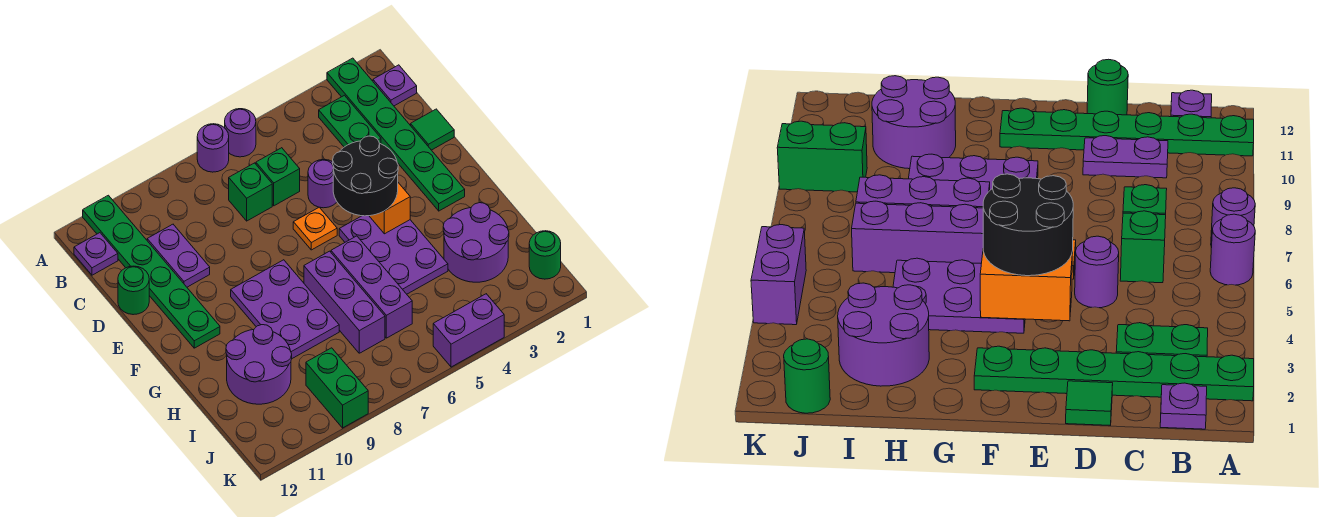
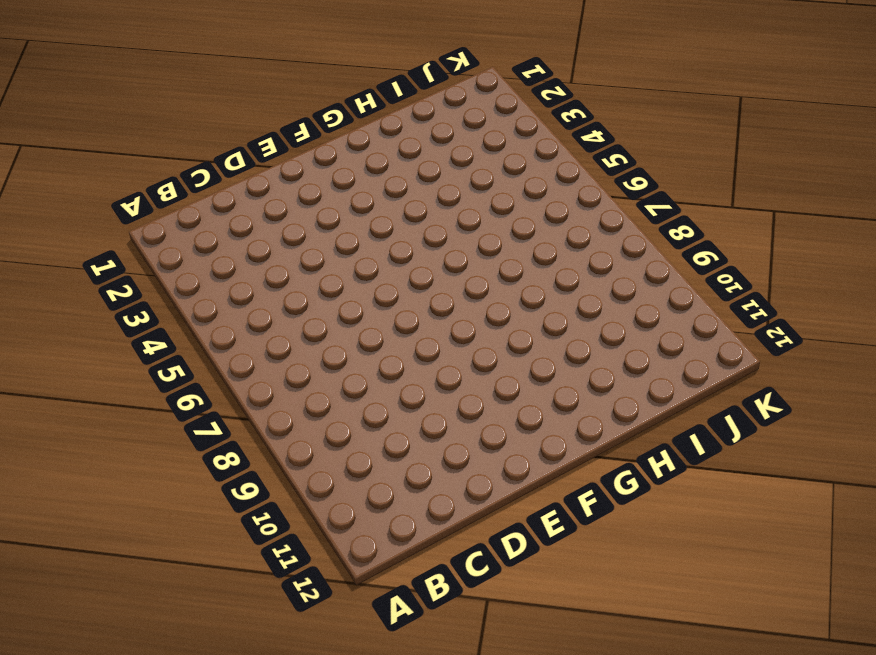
none -> green plate A2:F2 level 1
none -> purple round brick A6 level 1
none -> purple round brick A7 level 1

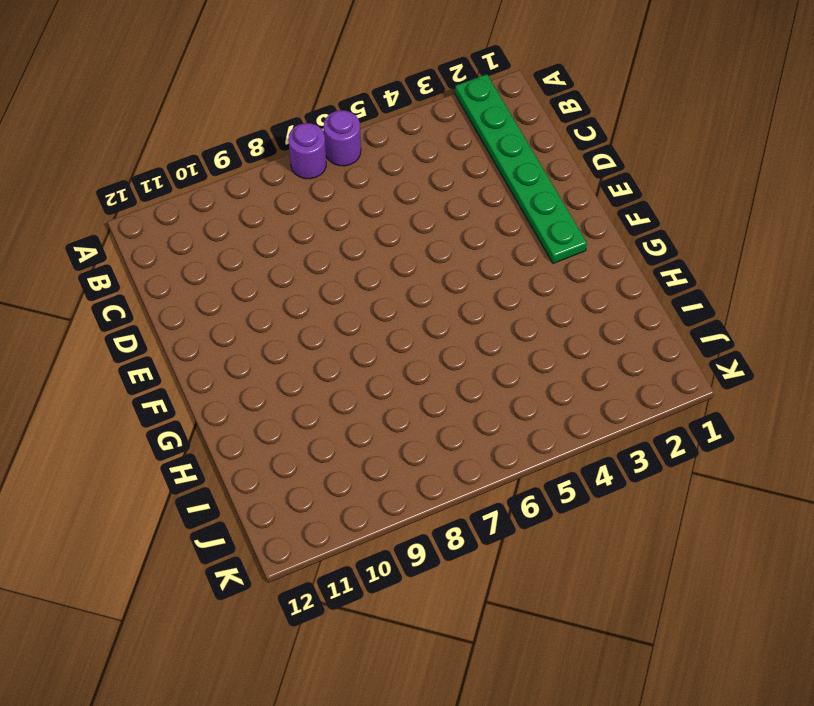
none -> green plate A11:F11 level 1
none -> purple plate B1 level 1
none -> green plate B3:C3 level 1

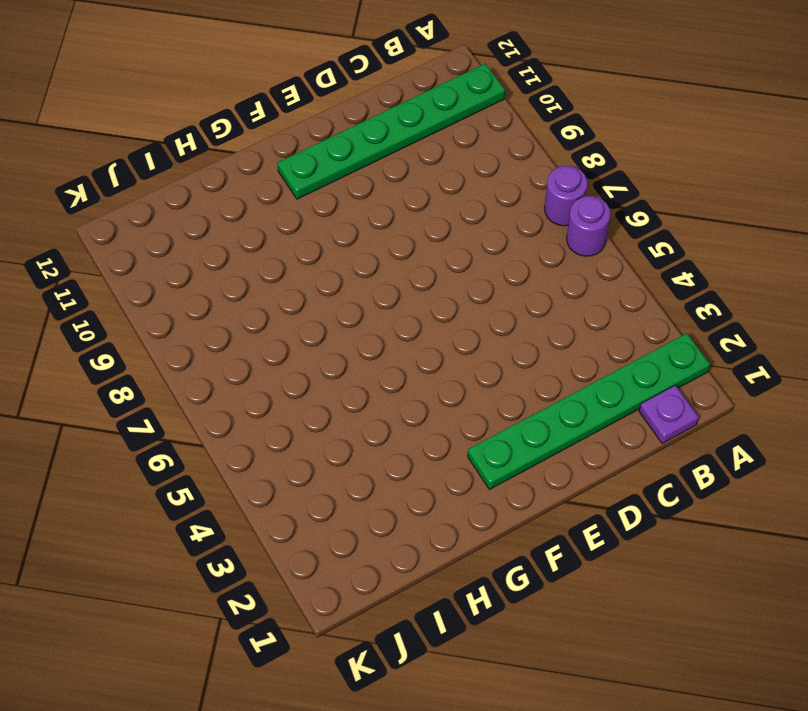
none -> green plate B3:C3 level 1
none -> purple plate B12 level 1
none -> green brick C6 level 1

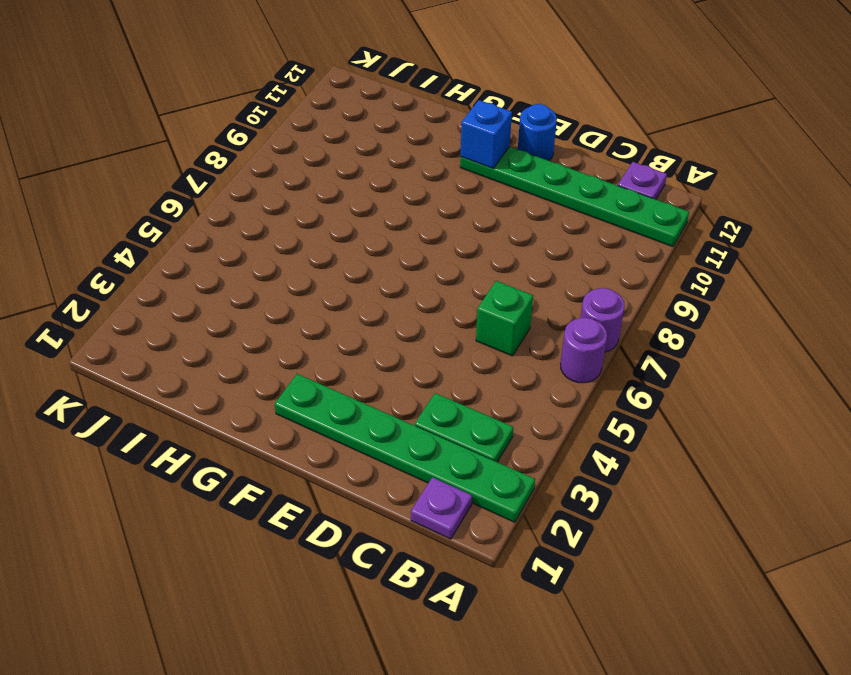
blue round brick E12 level 1 -> none
blue brick F11 level 2 -> none
none -> green brick C7 level 1
none -> purple plate C10:D10 level 1
none -> green tile D1 level 1

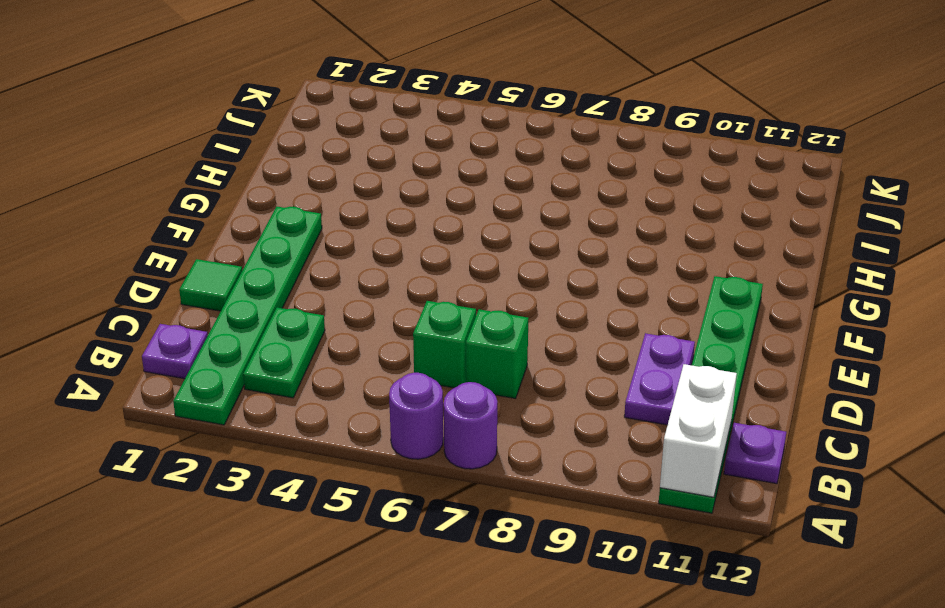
white brick A11:B11 level 2 -> none
none -> purple round brick D5 level 1
none -> green round brick D12 level 1
none -> orange plate E6 level 1

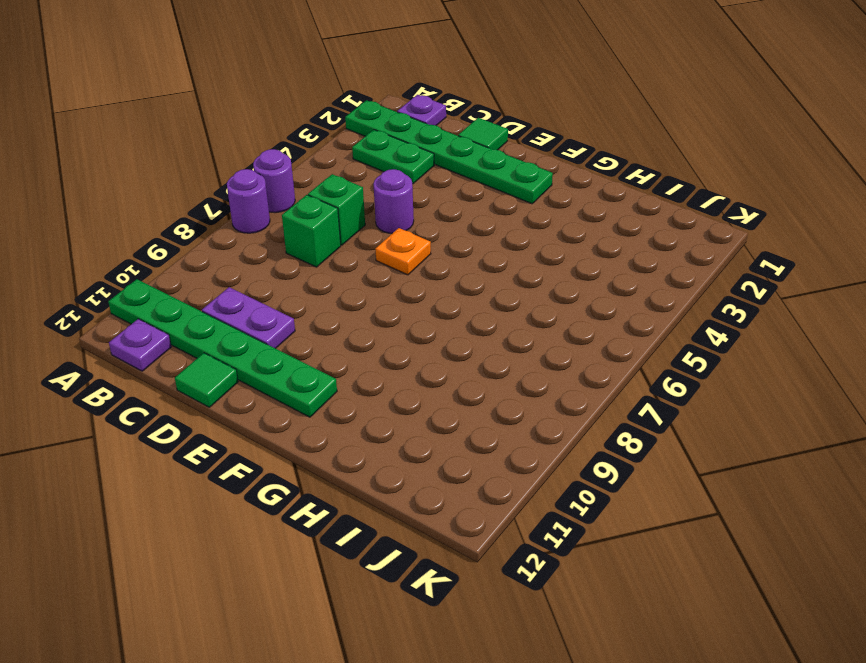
green tile D12 level 1 -> green round brick D12 level 1
none -> purple plate F4:H5 level 1
none -> purple plate F8:H9 level 1
none -> purple brick G6:I6 level 1

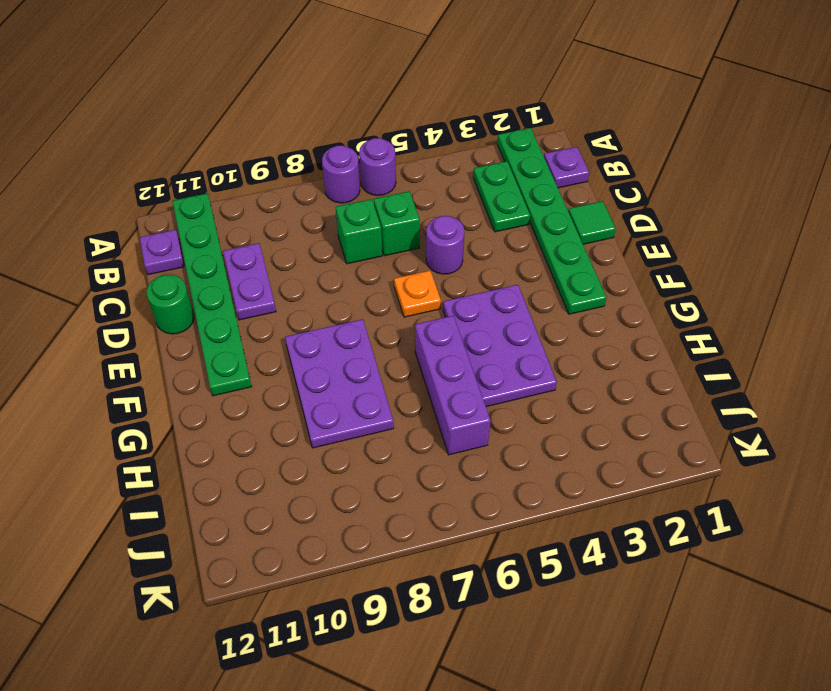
none -> purple brick G7:I7 level 1
none -> purple round brick H2:I3 level 1
none -> purple round brick H10:I11 level 1

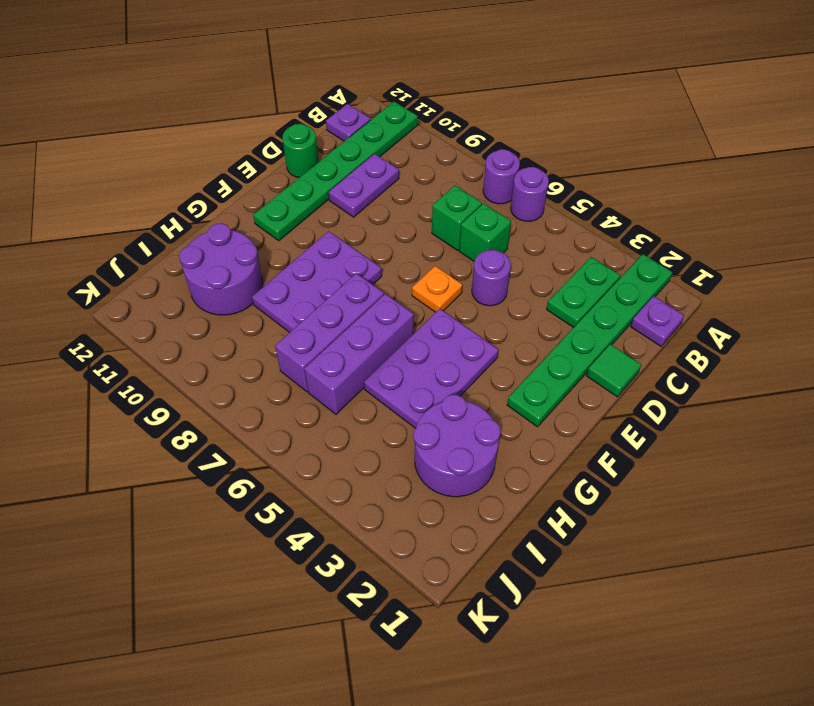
none -> green round brick J1 level 1
none -> green brick J9:K9 level 1
none -> purple brick K4:K5 level 1

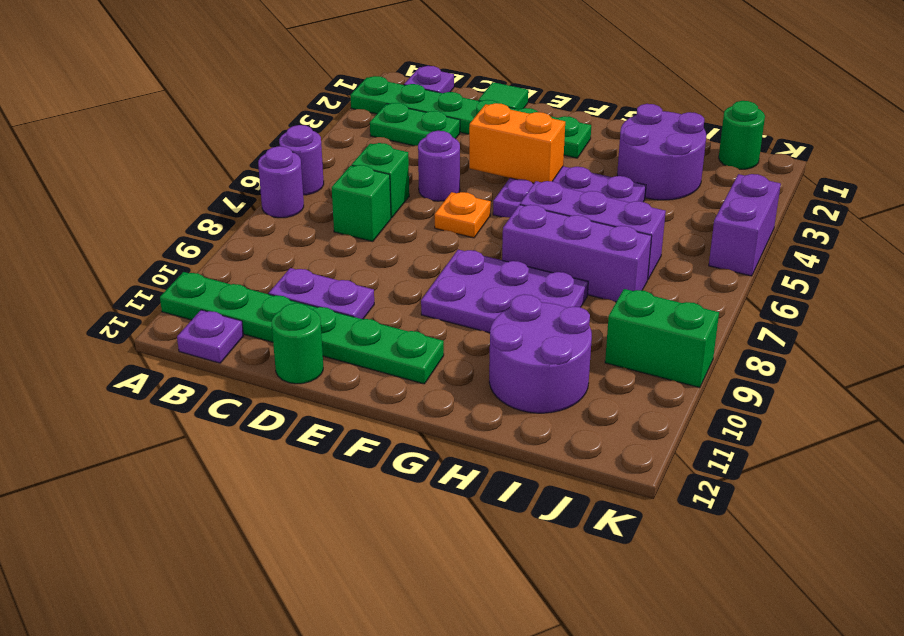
none -> black round brick E4:F5 level 3

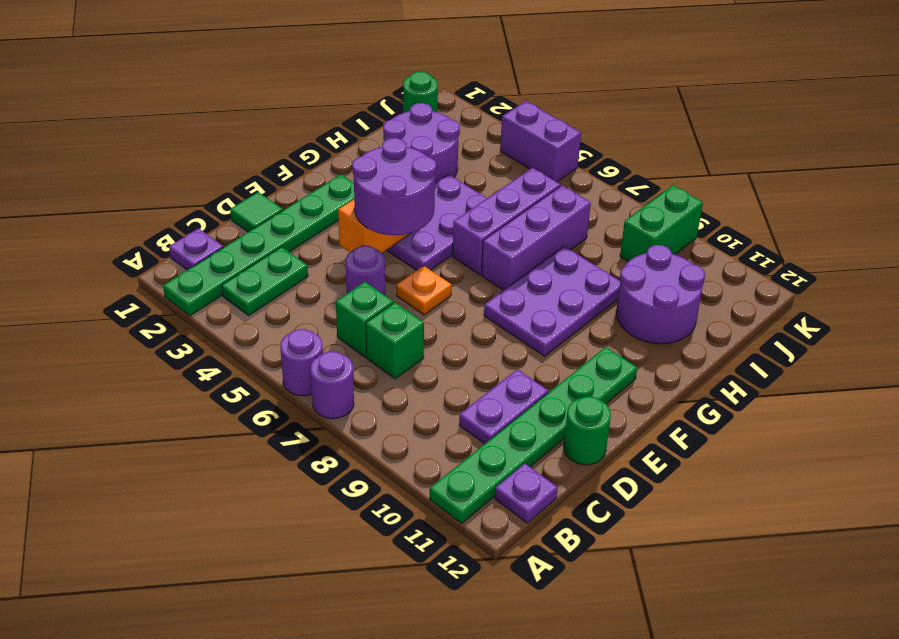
purple round brick E4:F5 level 3 -> black round brick E4:F5 level 3

